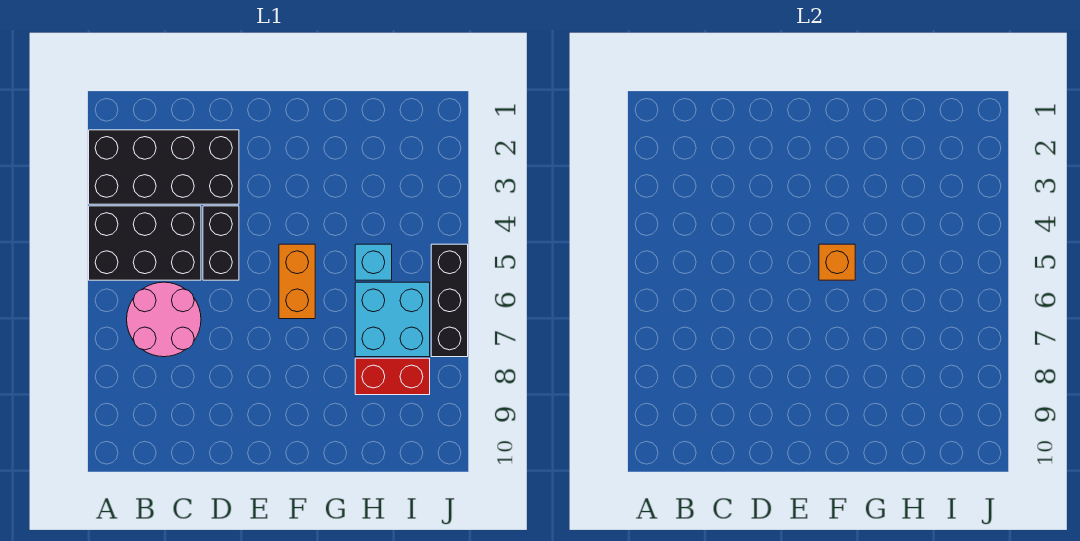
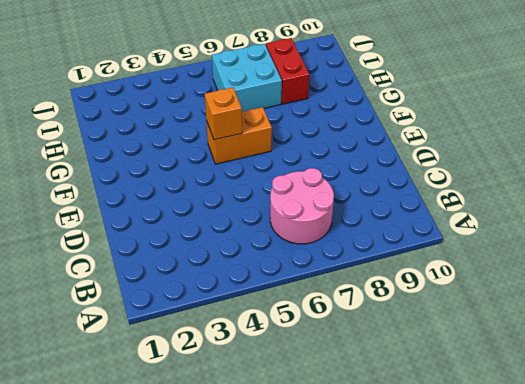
none -> black brick A2:D3 level 1
none -> black brick A4:C5 level 1

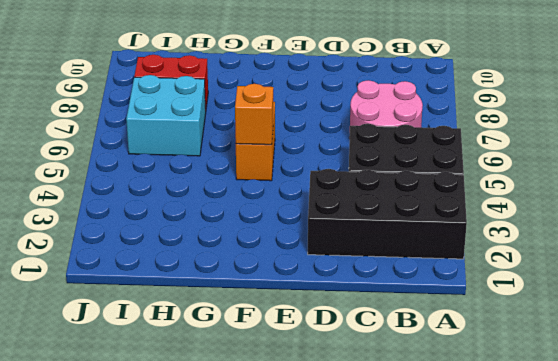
none -> black brick D4:D5 level 1
none -> cyan brick H5 level 1

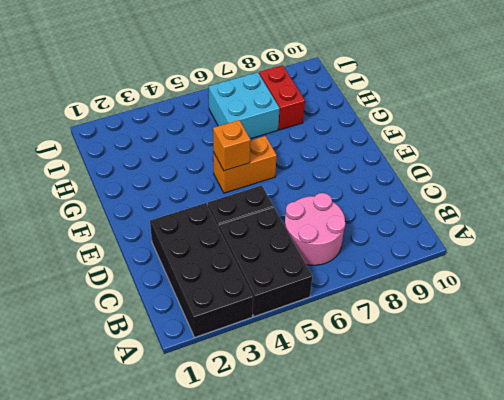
none -> cyan brick H5 level 1
none -> black brick J5:J7 level 1

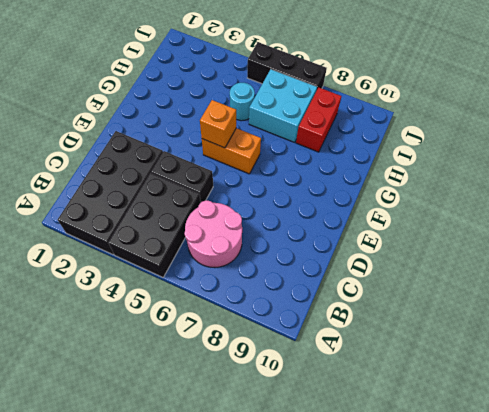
cyan round brick H5 level 1 -> cyan brick H5 level 1

